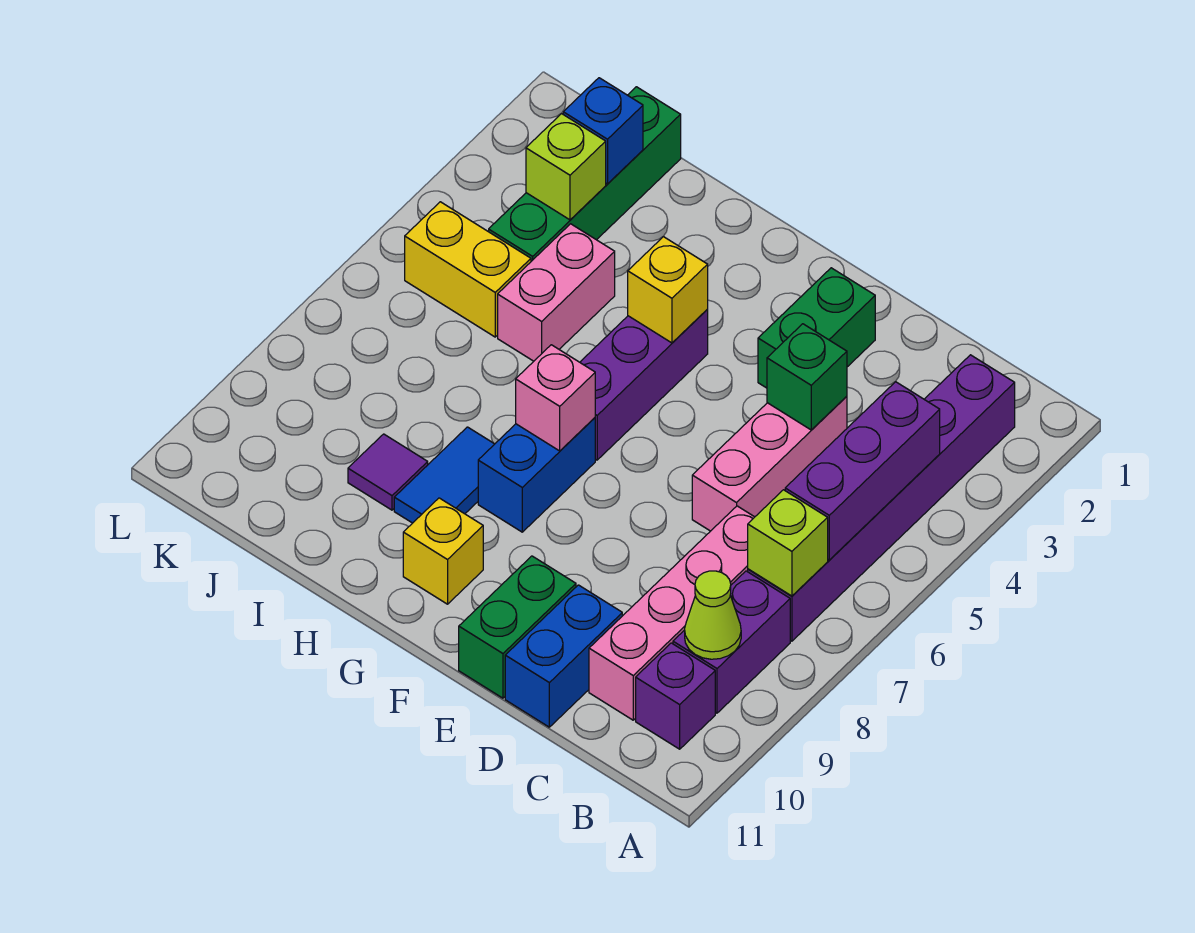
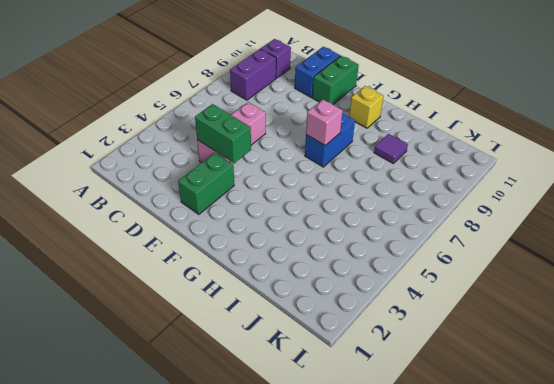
green brick D4:E4 level 2 -> green brick D4 level 2
none -> purple brick B2:B7 level 1
none -> pink brick C7:C10 level 1
none -> purple brick G4:G6 level 1

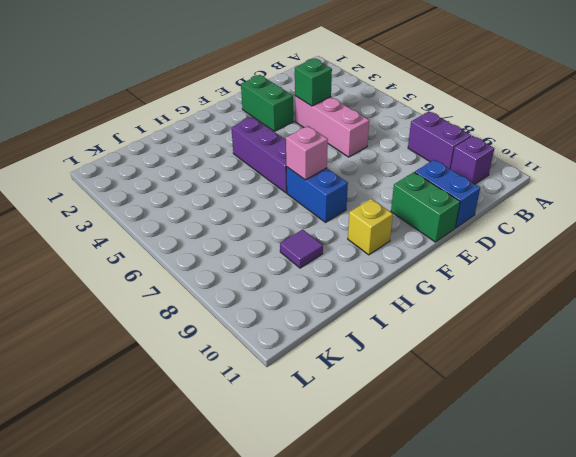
none -> purple brick B2:B7 level 1
none -> pink brick C7:C10 level 1
none -> blue tile H8:H9 level 1

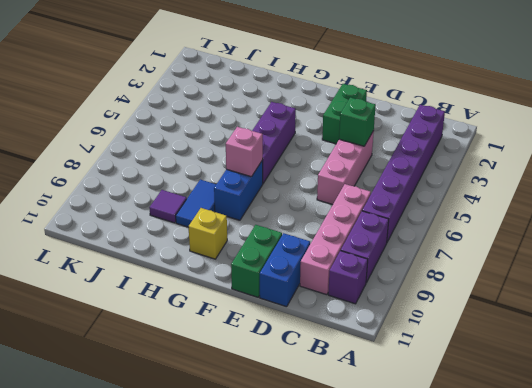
none -> pink brick I4:I5 level 1
none -> green brick J1:J4 level 1
none -> yellow brick J5:K5 level 1

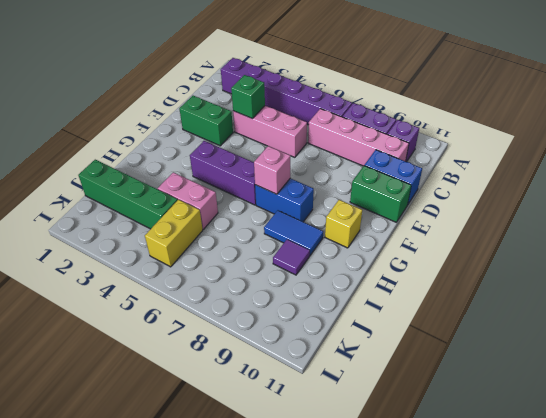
none -> purple brick B4:B6 level 2
none -> lime brick B7 level 2
none -> lime cone B9 level 2

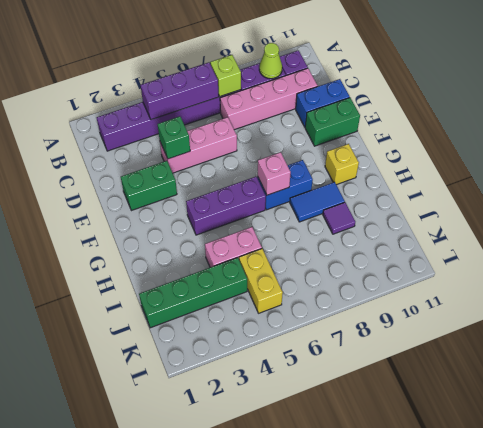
none -> yellow brick G4 level 2
none -> blue brick J2 level 2
none -> lime brick J3 level 2

